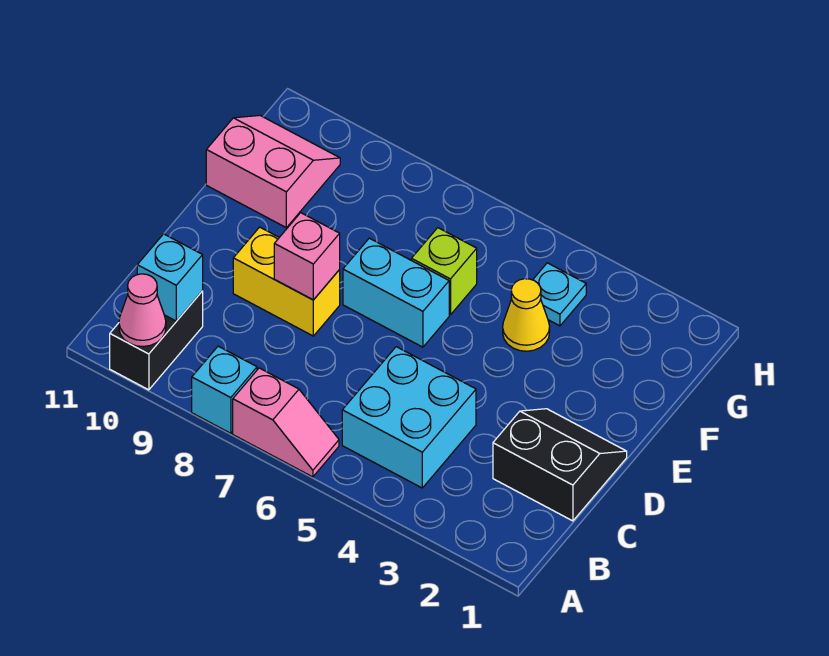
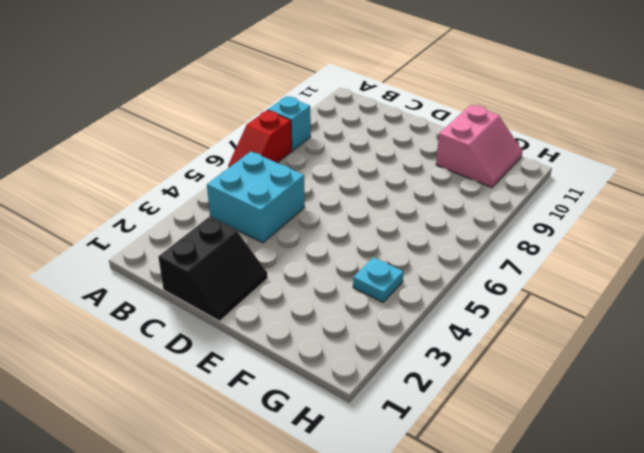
red slope A6:A7 level 1 top 7 -> pink slope A6:A7 level 1 top 7
none -> black brick A10:B10 level 1
none -> yellow brick D8:D9 level 1
none -> cyan brick E6:E7 level 1

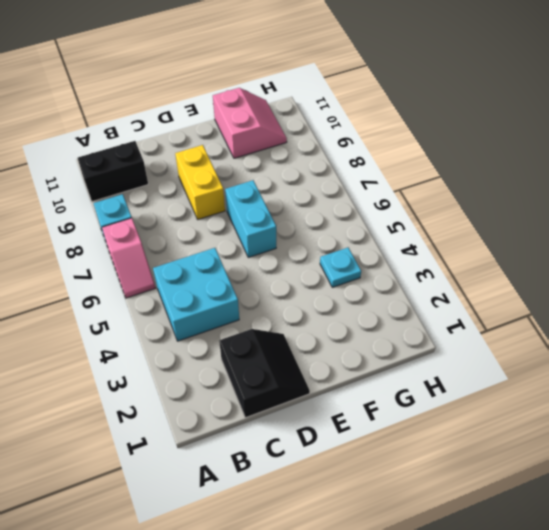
none -> yellow cone F4 level 1
none -> lime brick F6 level 1
none -> pink cone A10 level 2

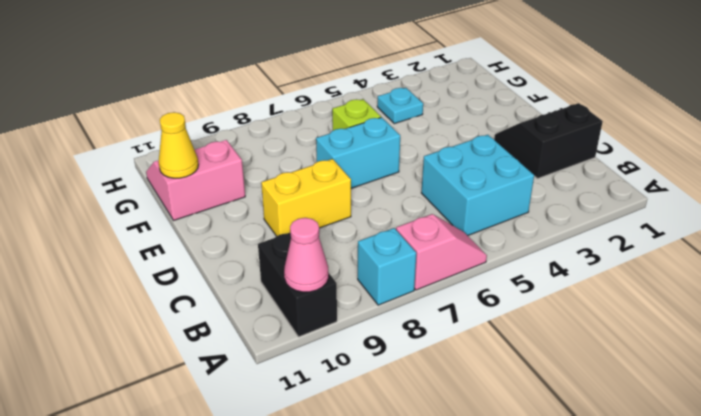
yellow cone F11 level 2 -> yellow cone F4 level 1
none -> cyan brick B10 level 2
none -> pink brick D8 level 2

